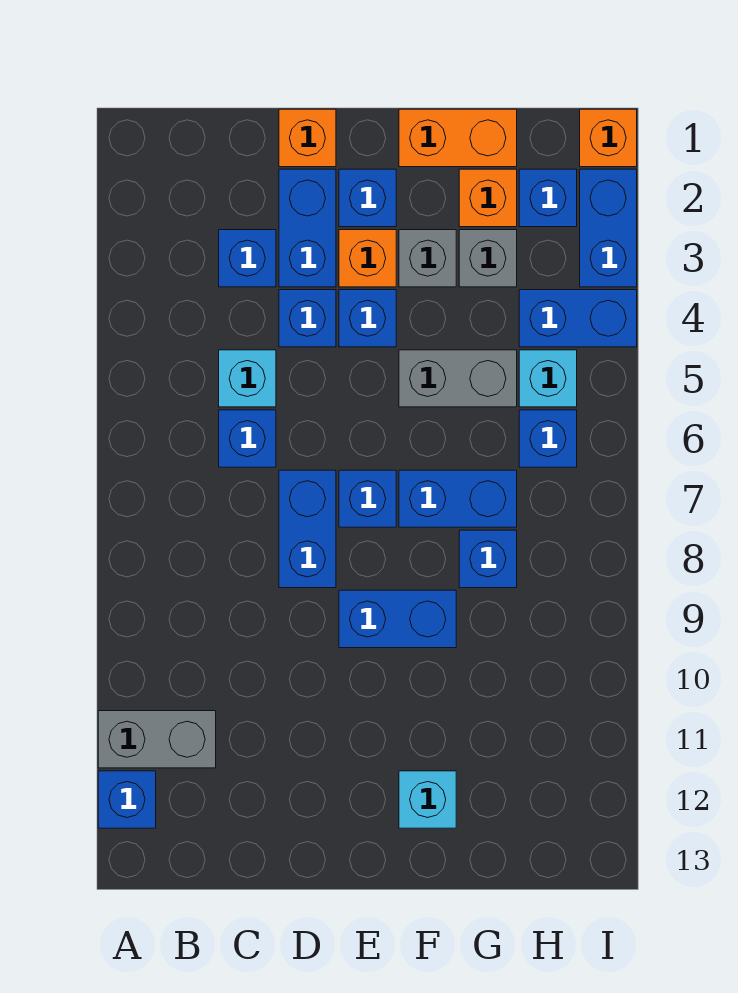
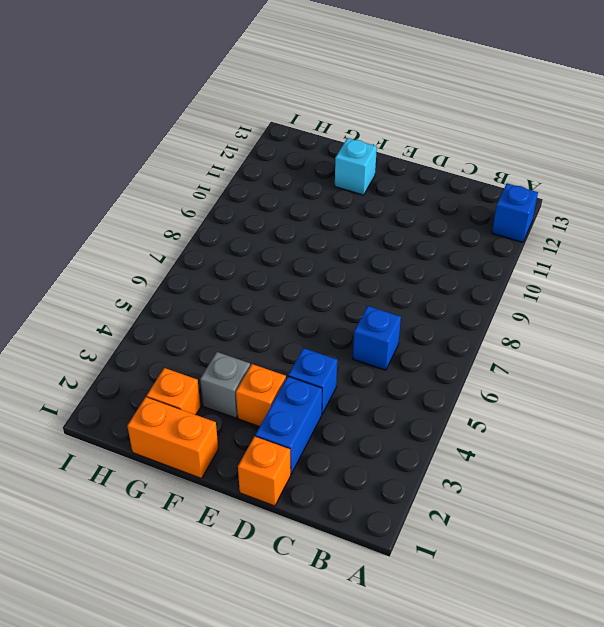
none -> grey brick A11:B11 level 1
none -> blue brick C3 level 1
none -> cyan brick C5 level 1

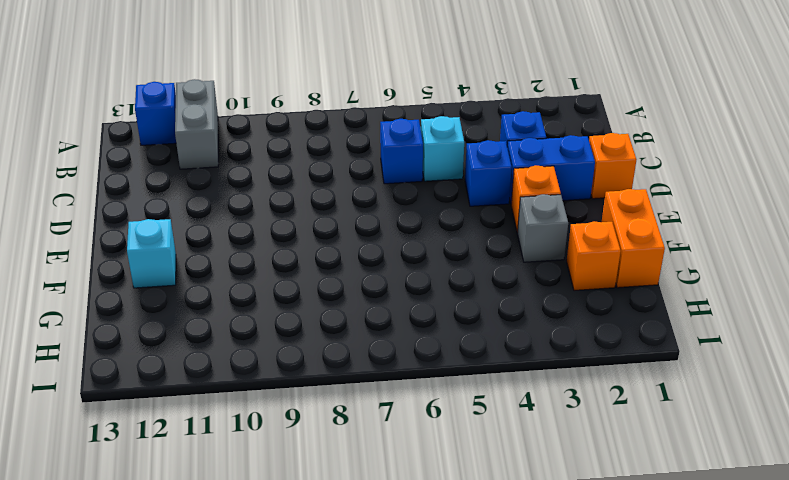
none -> blue brick D7:D8 level 1
none -> blue brick E2 level 1
none -> blue brick E4 level 1

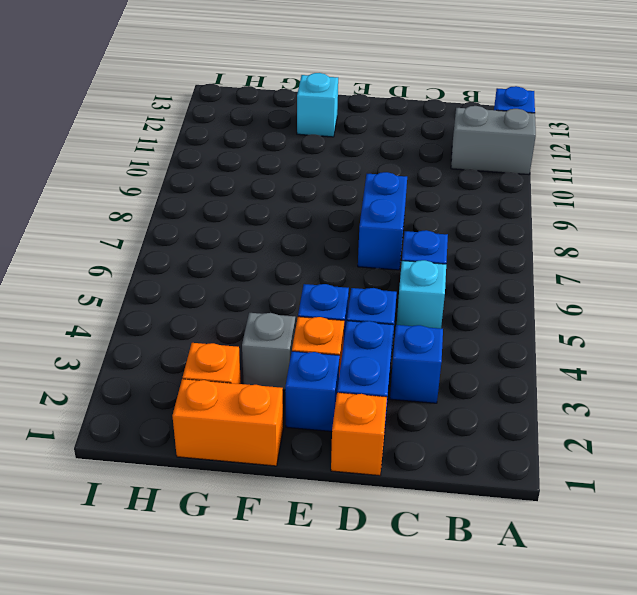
none -> blue brick E7 level 1
none -> blue brick E9:F9 level 1
none -> grey brick F5:G5 level 1

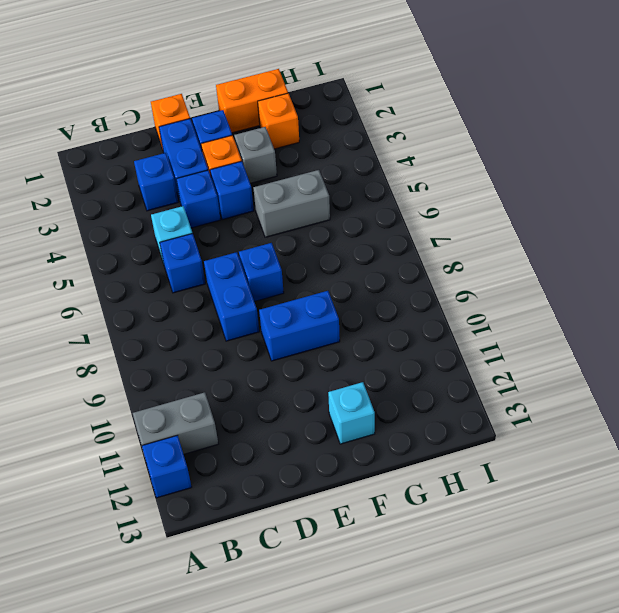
none -> blue brick F7:G7 level 1
none -> grey brick G3 level 1
none -> blue brick G8 level 1

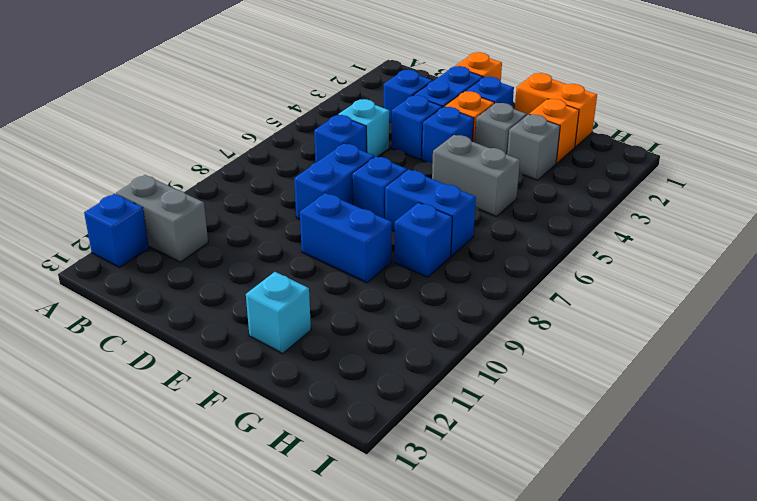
none -> blue brick H2 level 1
none -> blue brick H4:I4 level 1
none -> cyan brick H5 level 1

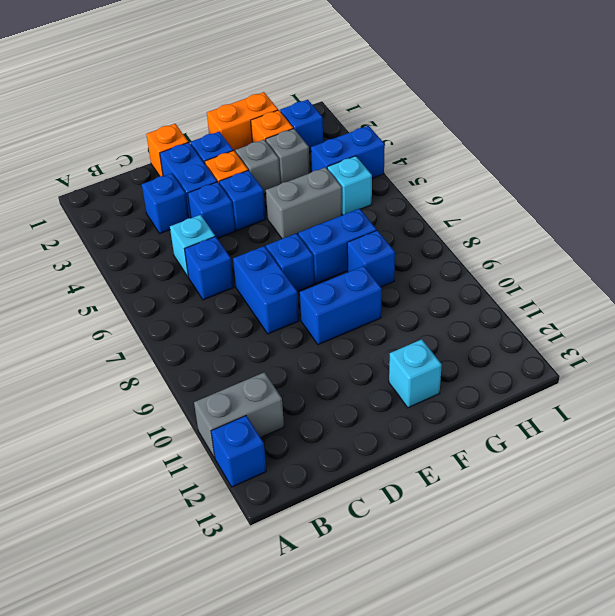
none -> blue brick H6 level 1
none -> orange brick I1 level 1
none -> blue brick I2:I3 level 1

